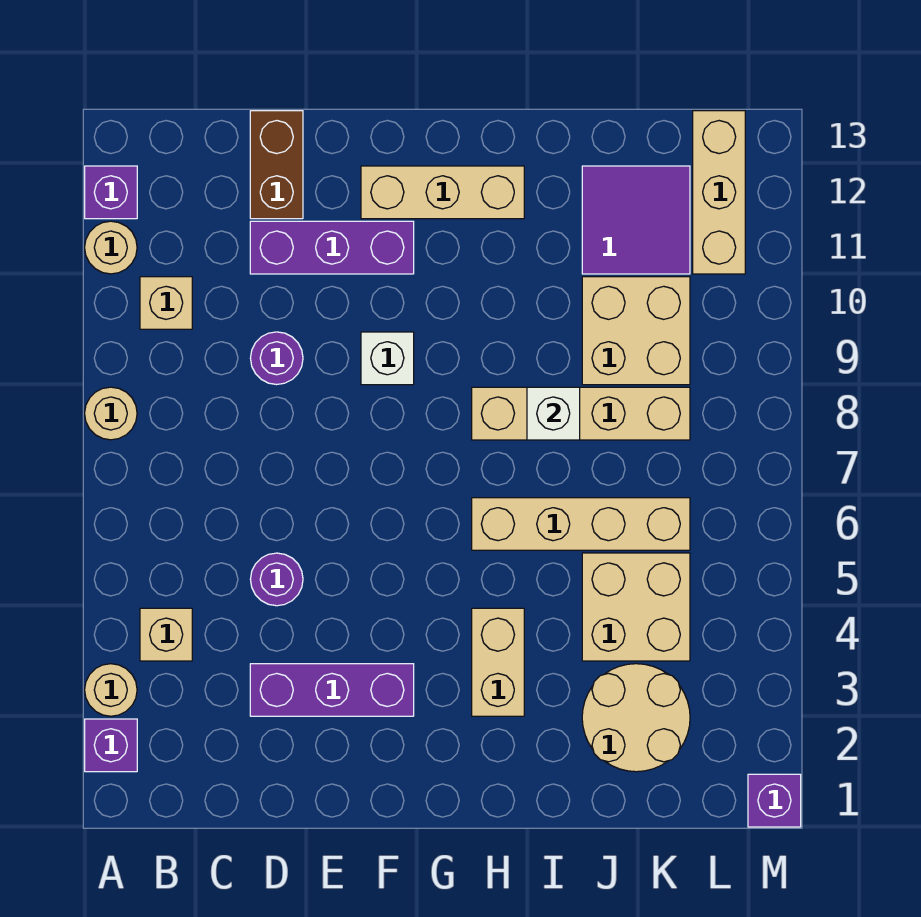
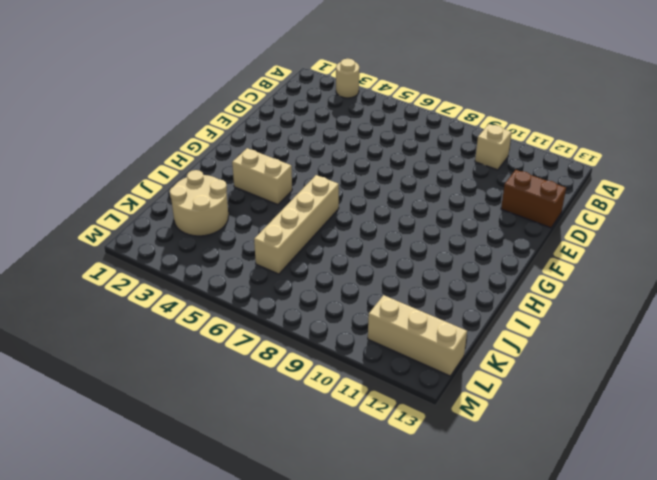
none -> purple brick A2 level 1
none -> tan round brick A8 level 1
none -> tan round brick A11 level 1

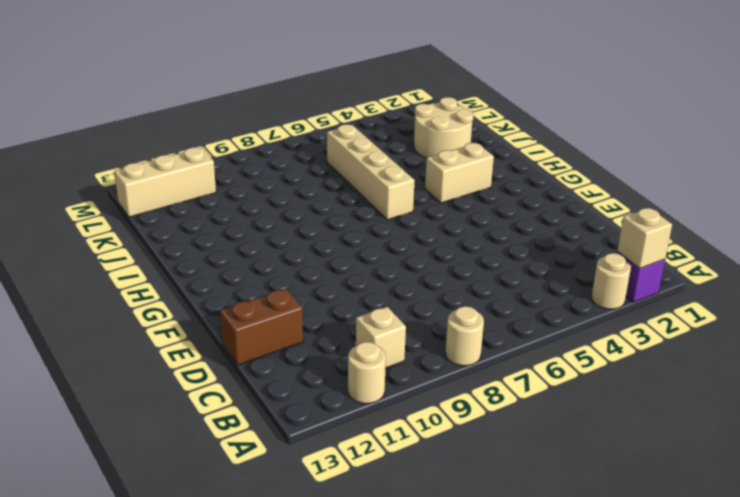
tan brick A2 level 2 -> tan brick B4 level 1
none -> purple brick A12 level 1
none -> purple brick D3:F3 level 1
none -> purple round brick D5 level 1

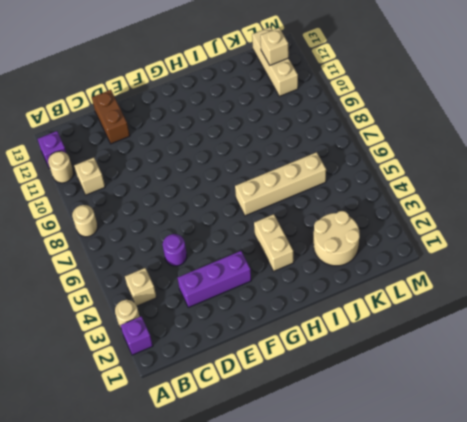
tan brick L12 level 2 -> none
none -> purple round brick D9 level 1
none -> purple brick D11:F11 level 1
none -> white brick F9 level 1

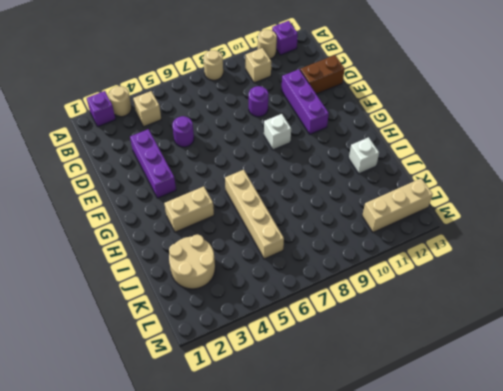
white brick I12 level 1 -> white brick I8 level 2
none -> tan brick F12:H12 level 1
none -> tan brick H8:K8 level 1
none -> tan brick J4:K5 level 1

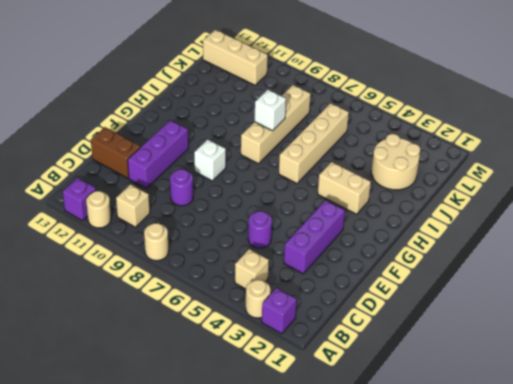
none -> tan brick F12:H12 level 1
none -> tan brick J4:K5 level 1
none -> tan brick J9:K10 level 1

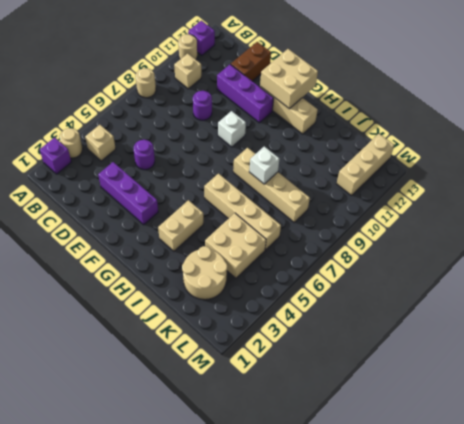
tan brick F12:G13 level 2 -> tan brick J9:K10 level 1
none -> purple tile J11:K12 level 1
none -> purple brick M1 level 1

